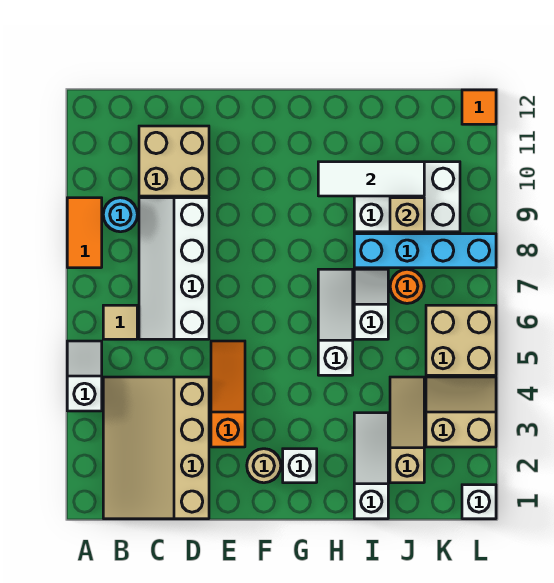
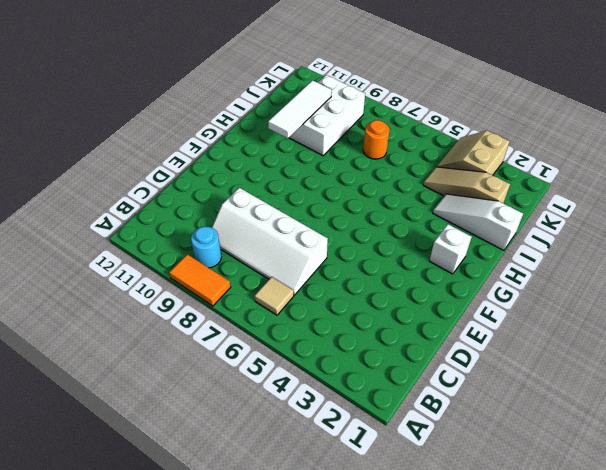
none -> white slope A4:A5 level 1 top 4
none -> tan slope B1:D4 level 1 top D
none -> tan brick C10:D11 level 1

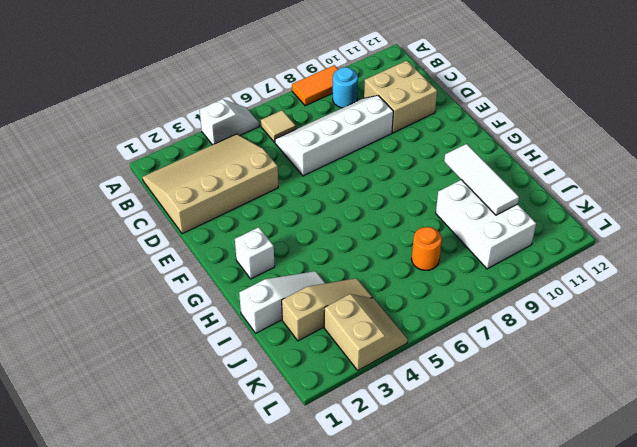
none -> orange slope E3:E5 level 1 top 3
none -> tan round brick F2 level 1
none -> white slope H5:H7 level 1 top 5

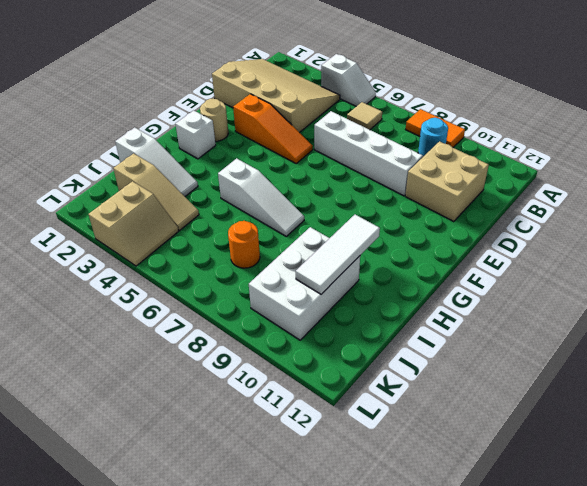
none -> white slope I6:I7 level 1 top 6
none -> cyan brick I8:L8 level 1
none -> tan brick K5:L6 level 1

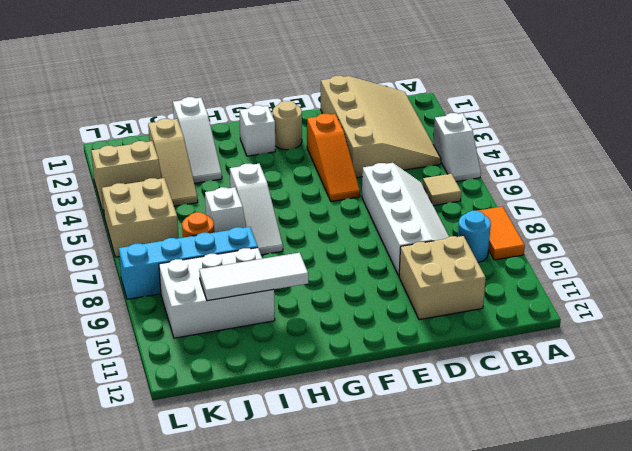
none -> white brick L1 level 1
none -> orange tile L12 level 1
none -> tan brick J9 level 2

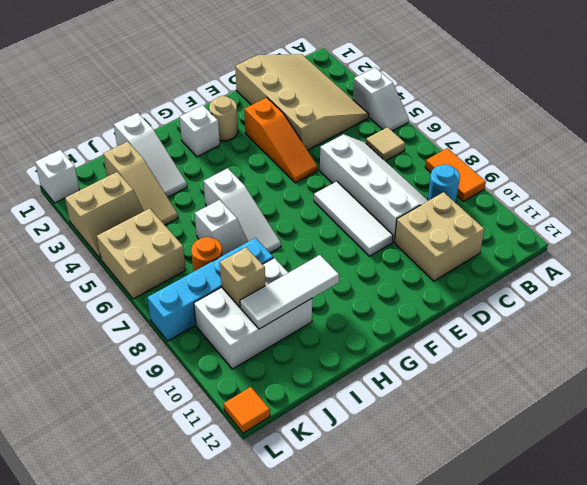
white tile E7:E9 level 1 -> none

